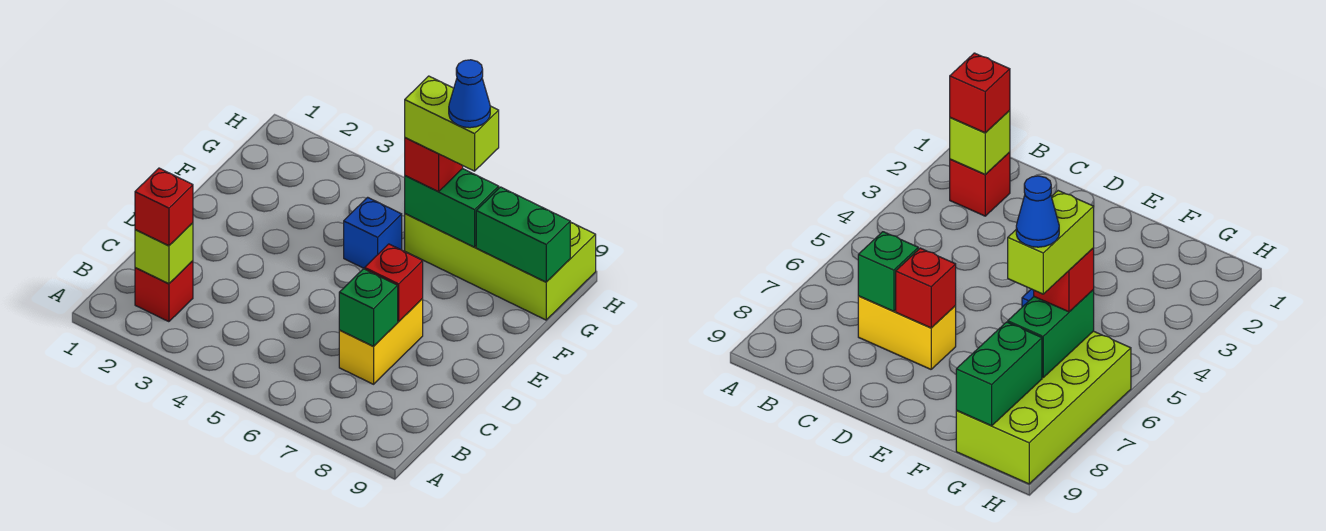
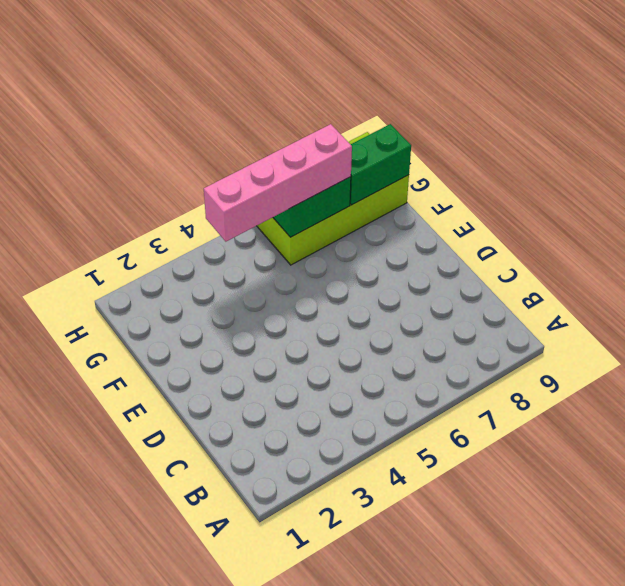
pink brick G4:G7 level 3 -> red brick G6 level 3
none -> red brick B2 level 1
none -> yellow brick C7:D7 level 1
none -> blue brick F5 level 1

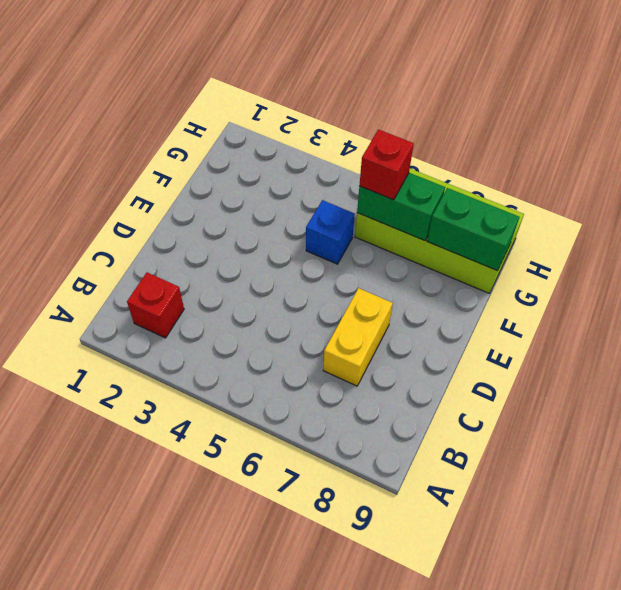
none -> lime brick B2 level 2
none -> green brick C7 level 2
none -> red brick D7 level 2

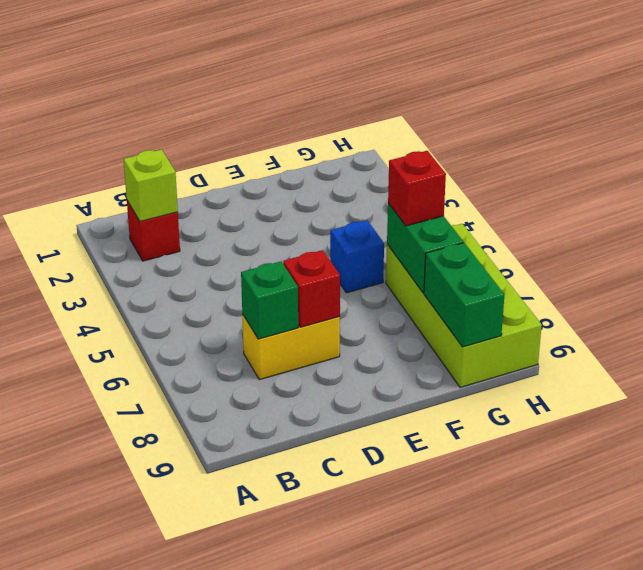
none -> red brick B2 level 3
none -> lime brick G6:G7 level 4
none -> blue cone G7 level 5

